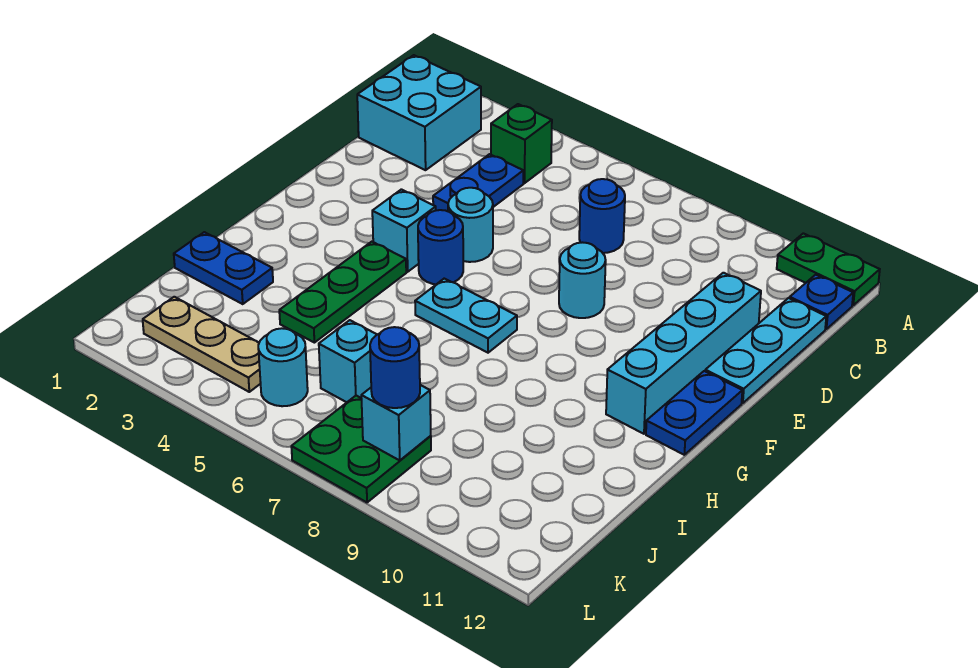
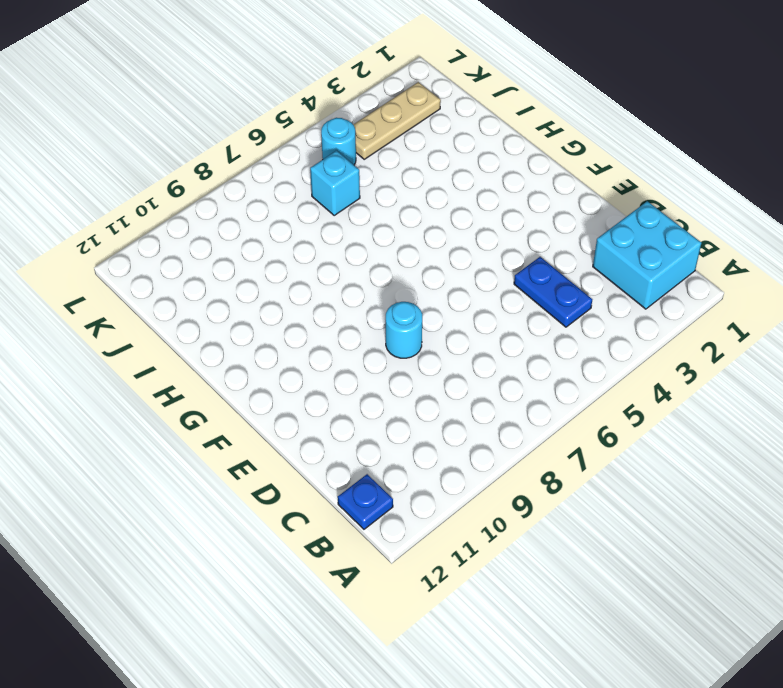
none -> green plate A11:A12 level 1
none -> green brick B4 level 1
none -> blue round brick C7 level 1

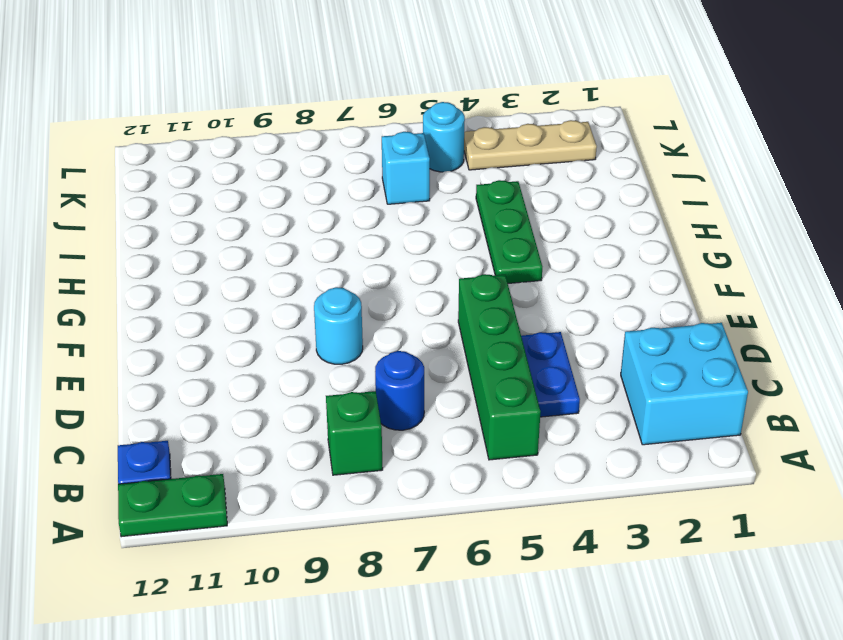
green brick B5:E5 level 1 -> cyan round brick E5 level 1
green brick B8 level 1 -> green brick B4 level 1
none -> cyan plate C12:E12 level 1
none -> cyan brick D11:G11 level 1
none -> cyan brick F4 level 1

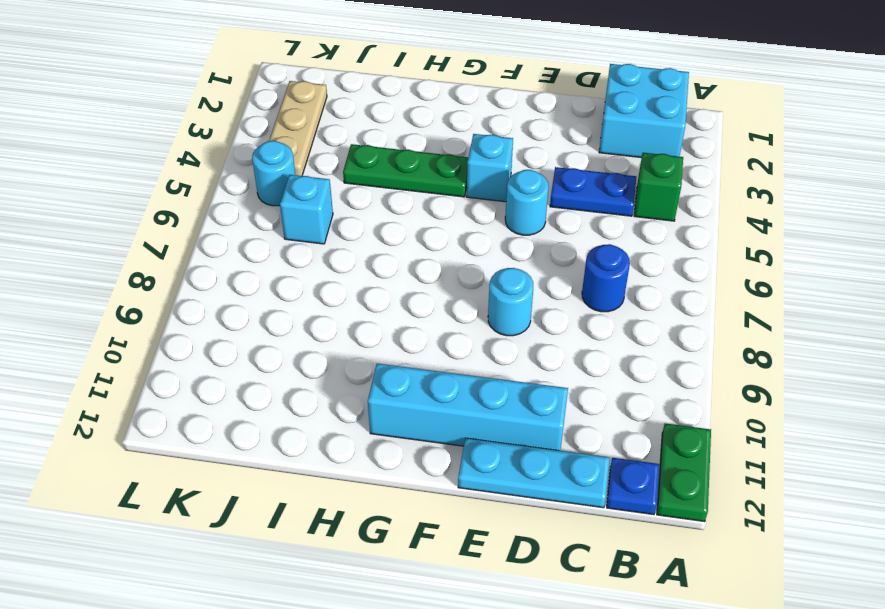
none -> blue round brick F5 level 1
none -> blue plate F12:G12 level 1
none -> cyan plate G6:G7 level 1

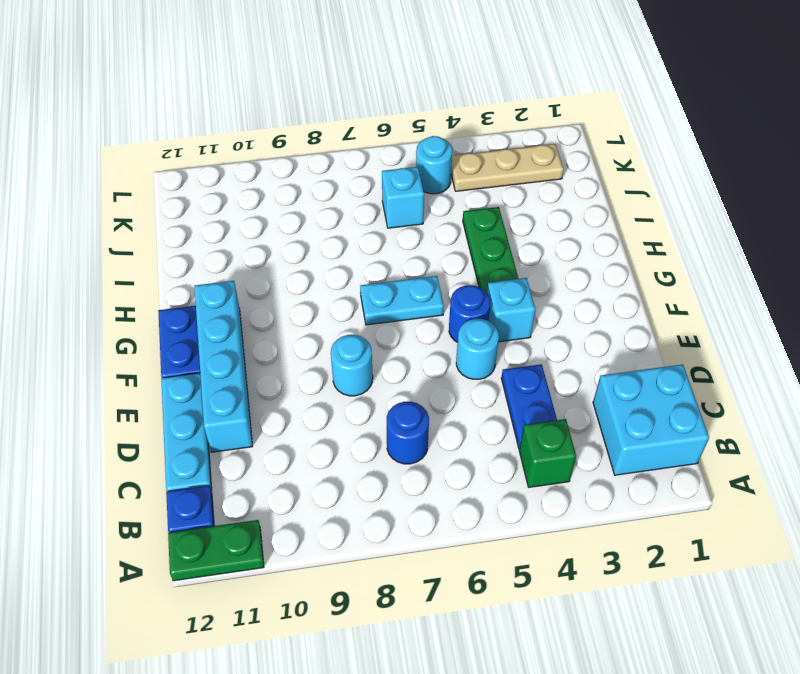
none -> blue plate I1:I2 level 1
none -> green plate K7:L8 level 1
none -> cyan brick K8 level 2

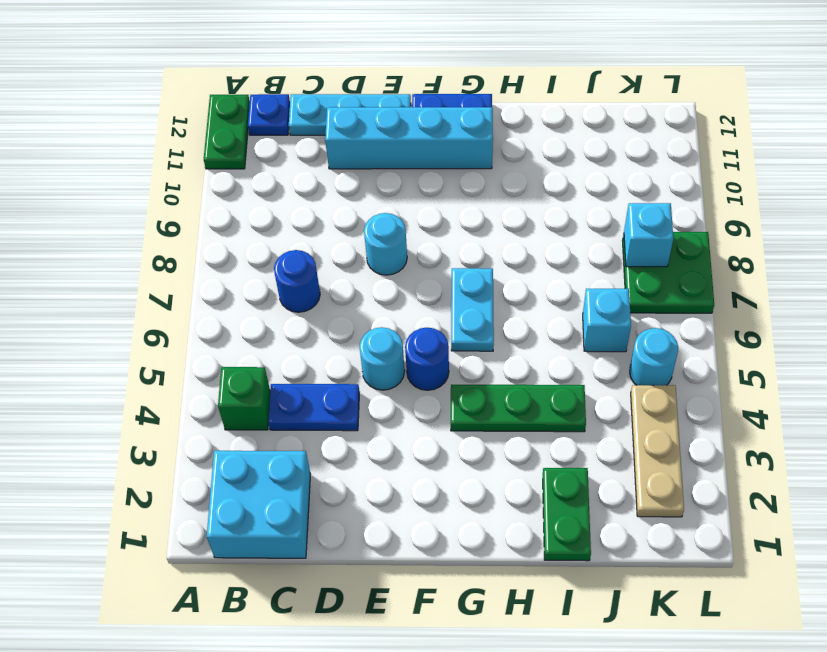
green plate I1:I2 level 1 -> blue plate I1:I2 level 1
none -> cyan brick F4 level 1
none -> blue round brick K8 level 3

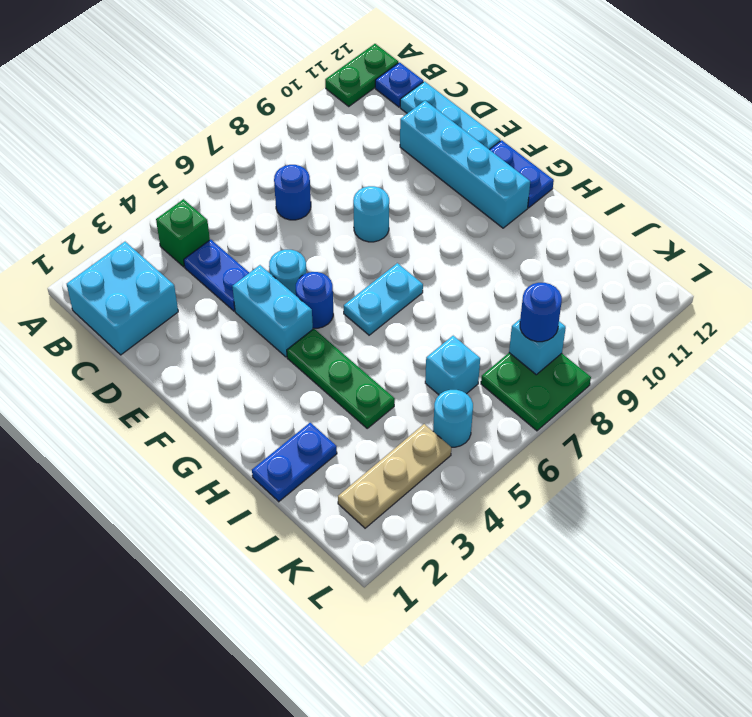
cyan brick E4:F4 level 1 -> cyan brick F4 level 1

